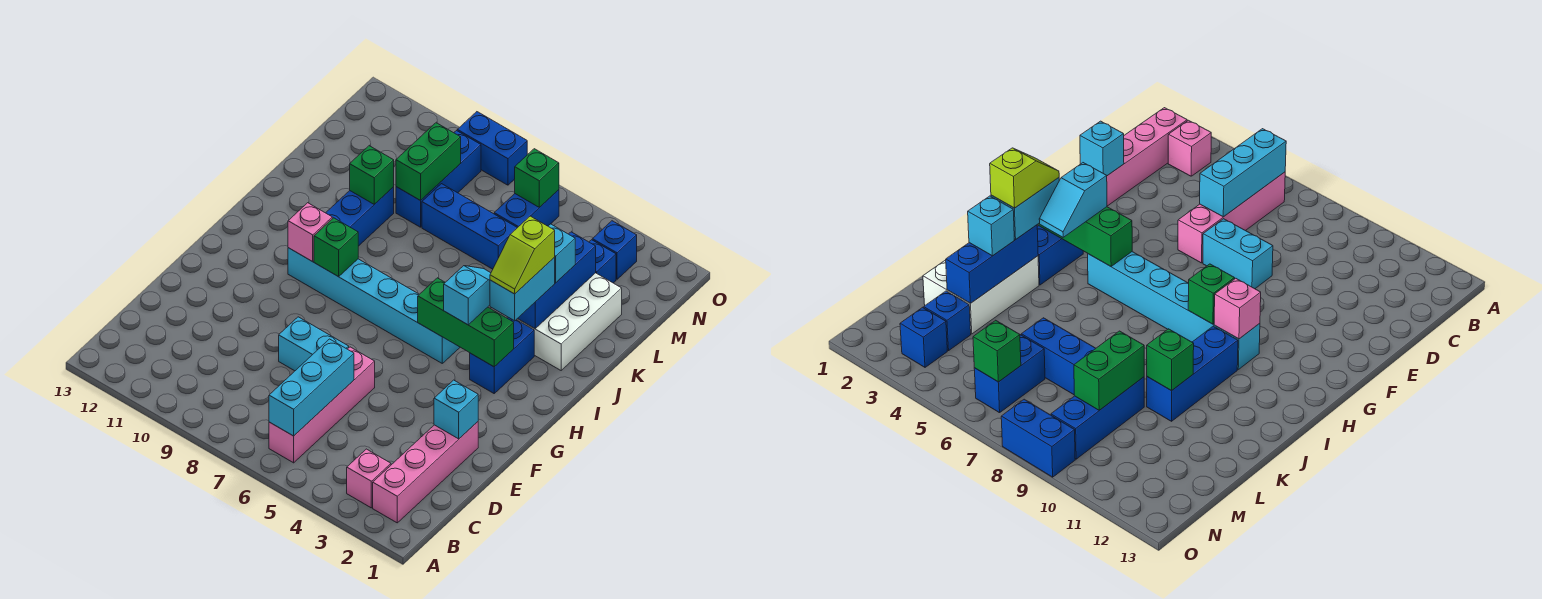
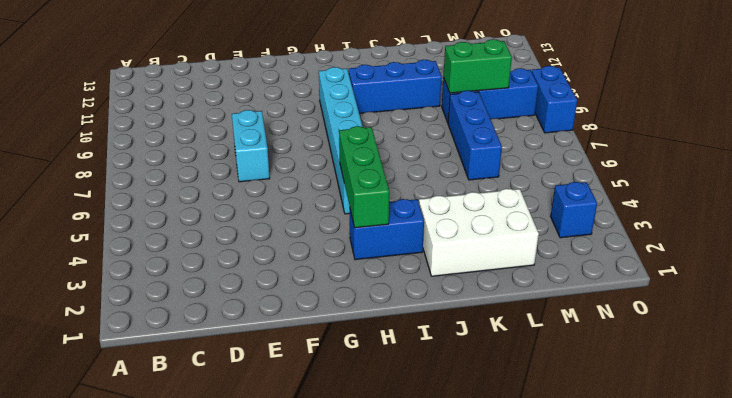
none -> pink brick B2:E2 level 1
none -> pink brick B3 level 1
none -> pink brick B6:E6 level 1

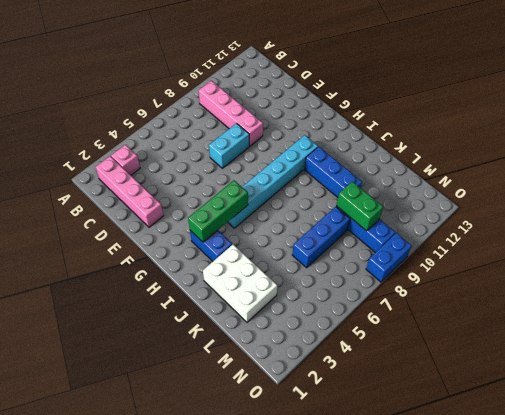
pink brick B9:E9 level 1 -> pink brick B6:E6 level 1
none -> blue brick M3 level 1
none -> blue brick M6:N6 level 1
none -> blue brick N3 level 1

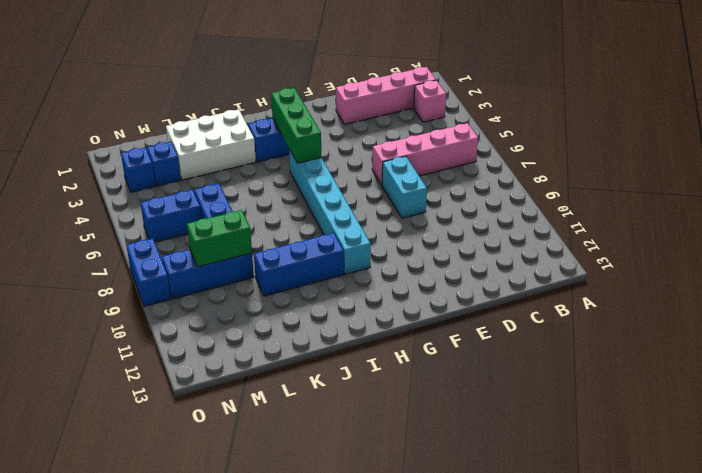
none -> cyan brick B6:D6 level 2
none -> cyan brick E2 level 2
none -> green brick H9 level 2

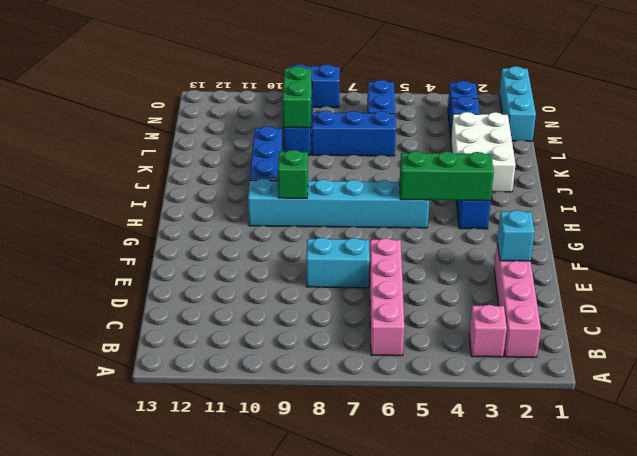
cyan brick M1:O1 level 1 -> cyan brick B6:D6 level 2
none -> pink brick H10 level 2
none -> blue brick J3:L3 level 2
none -> green brick K10 level 2

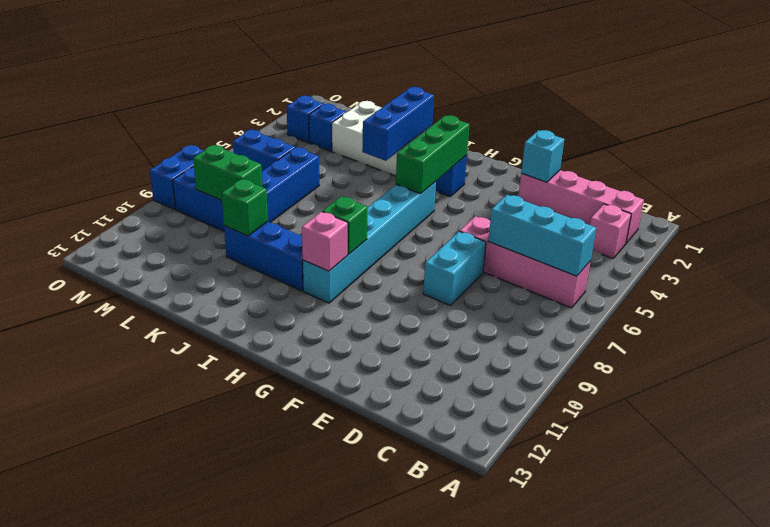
blue brick J2:J4 level 2 -> blue brick J3:L3 level 2
none -> green brick N6 level 2
none -> cyan slope H4:I4 level 3 top H
none -> cyan brick I3:J3 level 3

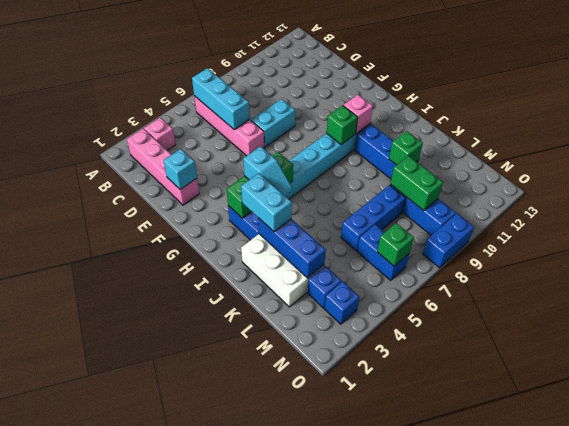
none -> cyan brick K3 level 3
none -> lime slope I3:J3 level 4 top J

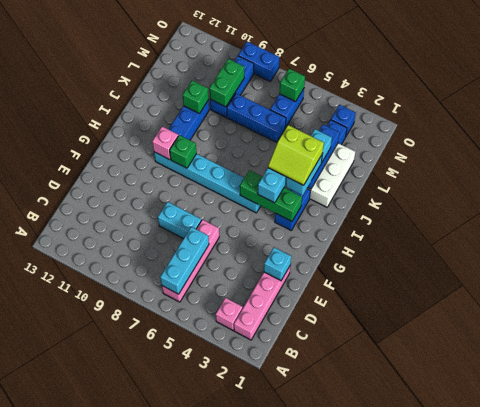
lime slope I3:J4 level 4 top J -> lime slope I3:J3 level 4 top J

